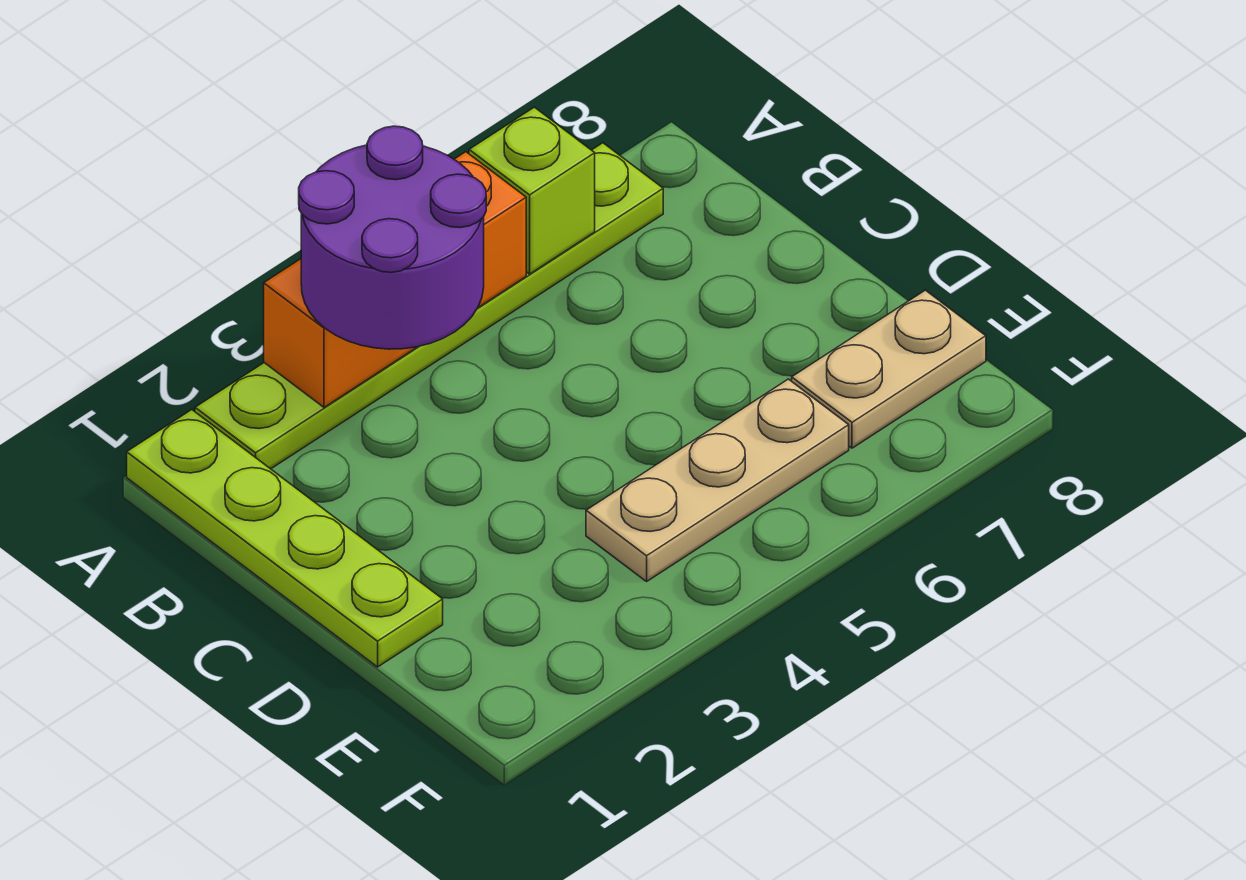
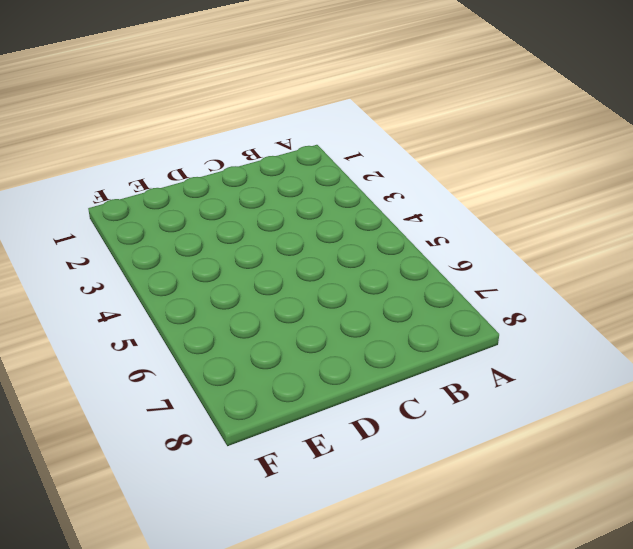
none -> lime plate A1:D1 level 1
none -> lime plate A2:A7 level 1

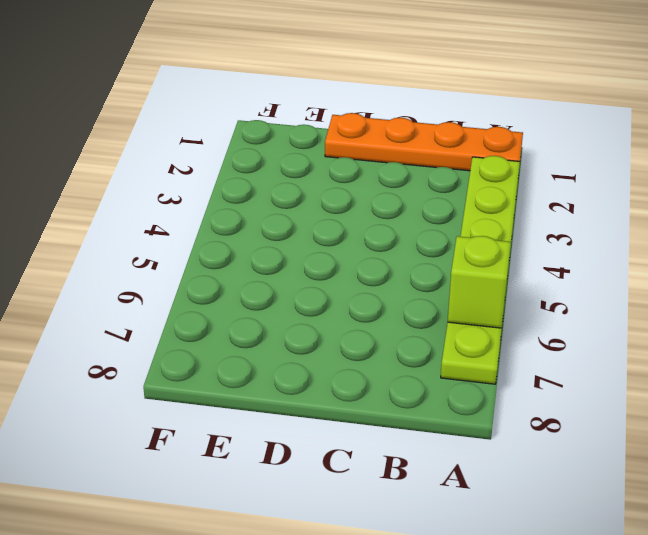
orange plate A1:D1 level 1 -> lime plate A1:D1 level 1
none -> tan plate E4:E6 level 1
none -> tan plate E7:E8 level 1

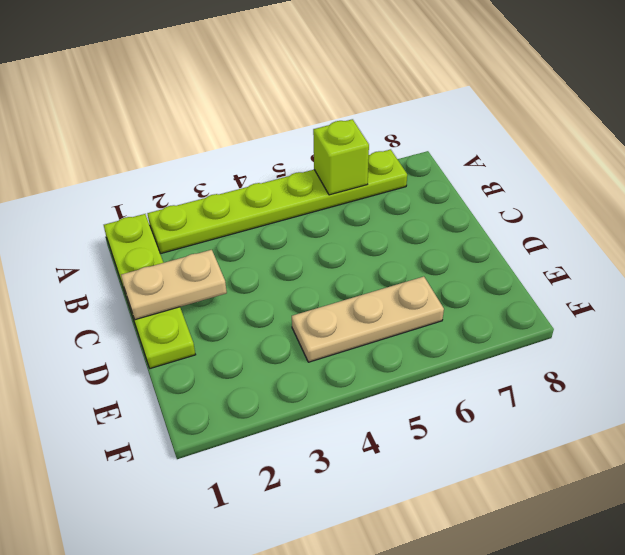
tan plate C1:C2 level 2 -> tan plate E7:E8 level 1
none -> orange brick A3:A5 level 2
none -> purple round brick A3:B4 level 3

